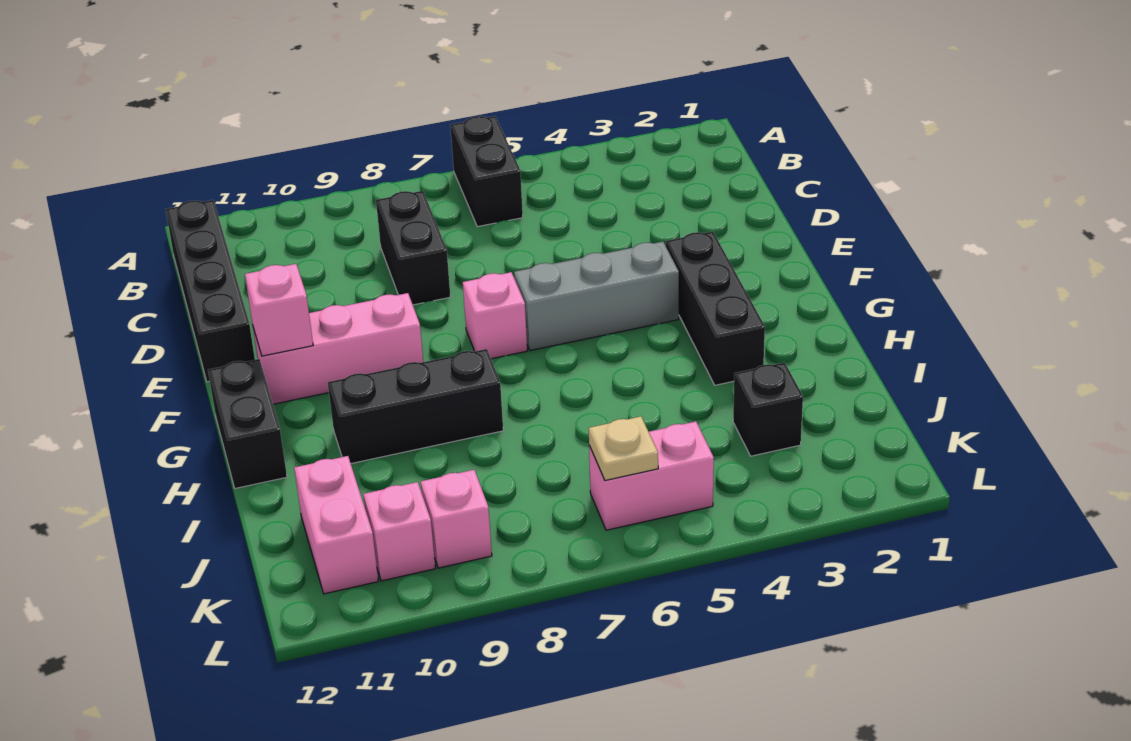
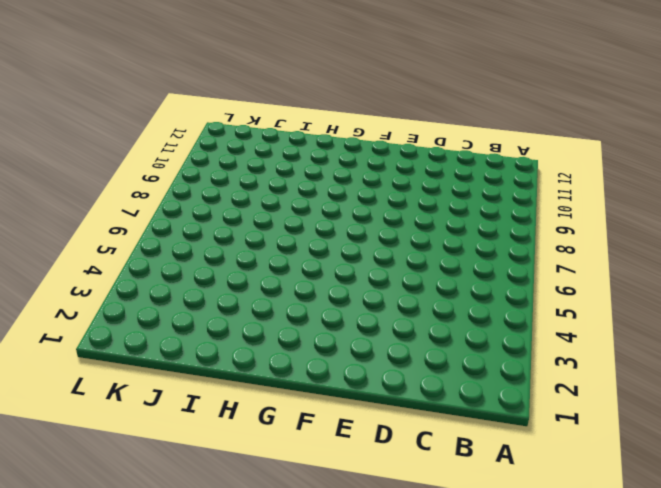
none -> black brick A6:B6 level 1
none -> black brick B12:E12 level 1
none -> black brick C8:D8 level 1

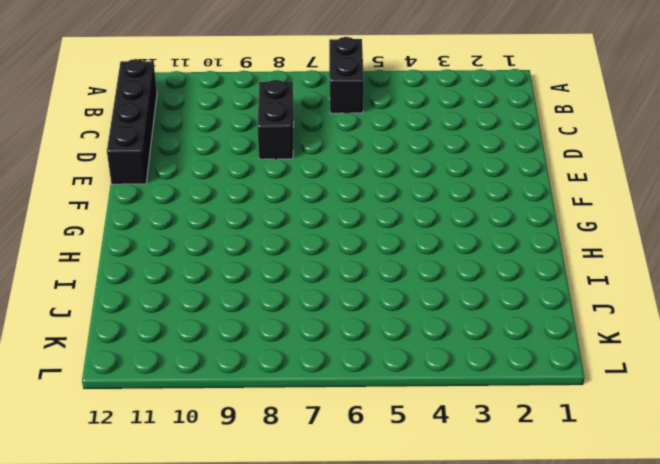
none -> black brick F3:H3 level 1
none -> grey brick F4:F6 level 1
none -> pink brick F7 level 1

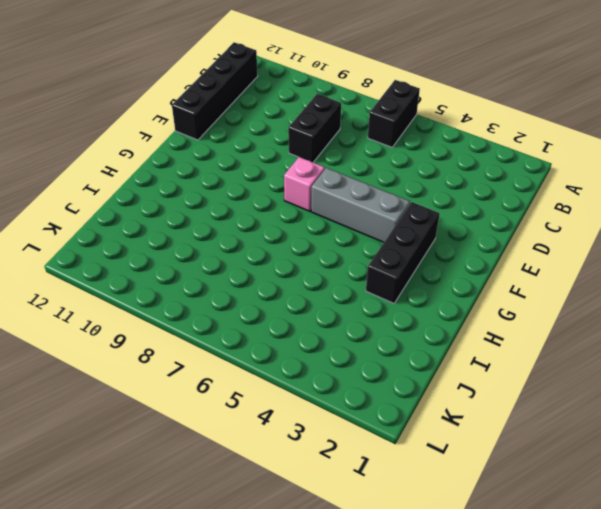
none -> pink brick F9:F11 level 1
none -> black brick G12:H12 level 1
none -> black brick H8:H10 level 1

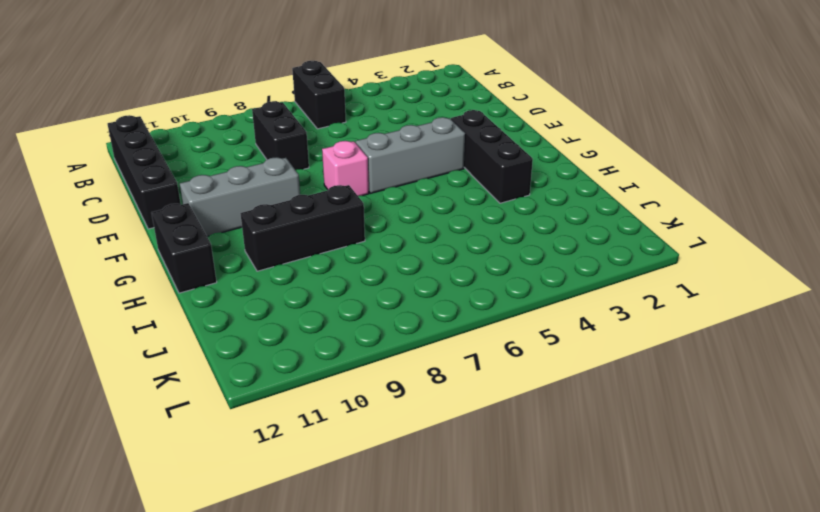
grey brick F9:F11 level 1 -> pink brick F9:F11 level 1
none -> black brick J3 level 1
none -> pink brick J11:K11 level 1
none -> pink brick K5:K6 level 1

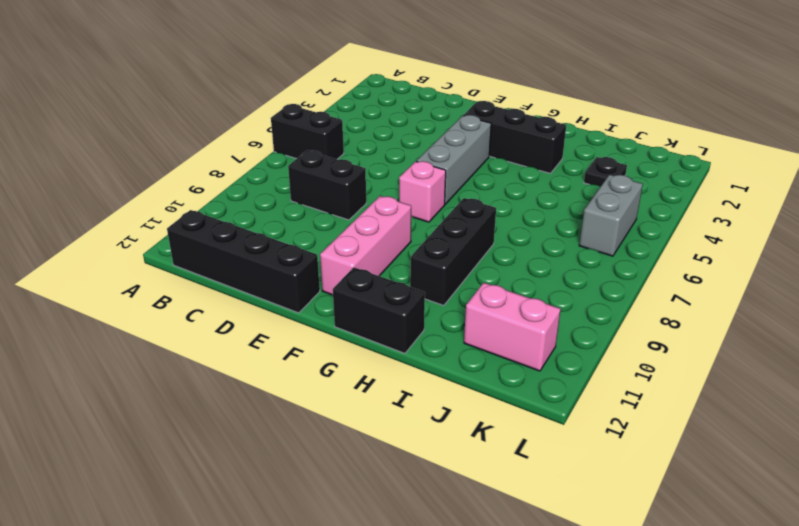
black plate J3 level 1 -> black brick J3 level 1
grey brick K5:K6 level 1 -> pink brick K5:K6 level 1
none -> pink brick K9 level 1
none -> pink brick K10 level 1
none -> pink brick F11 level 2

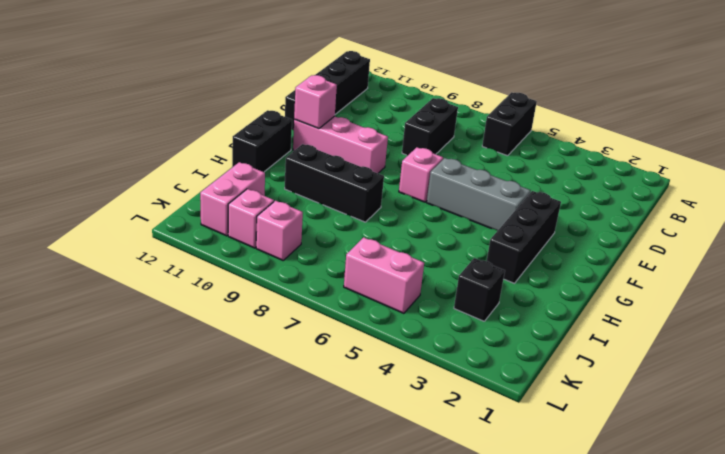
none -> tan plate K6 level 2

